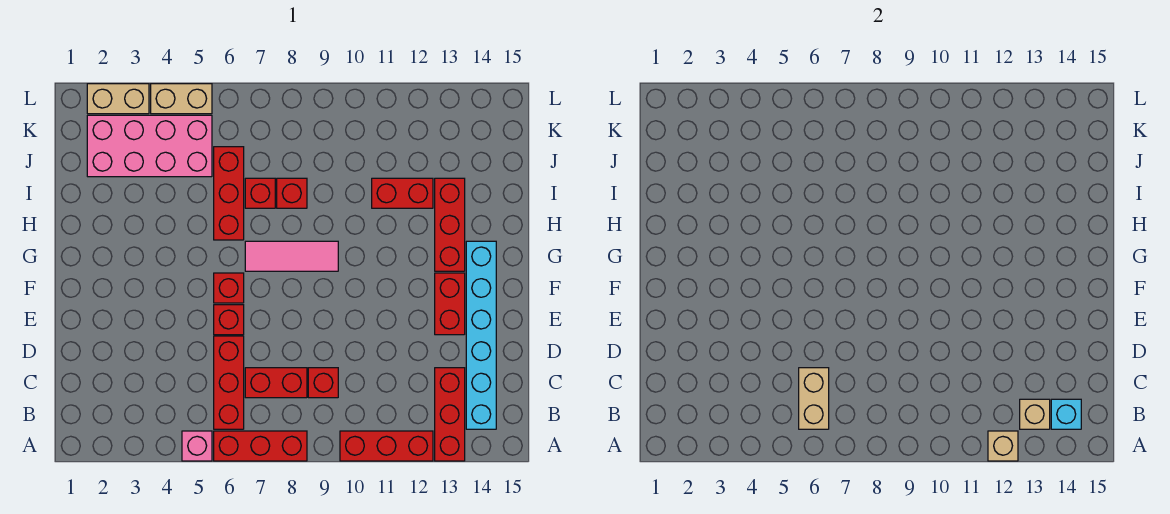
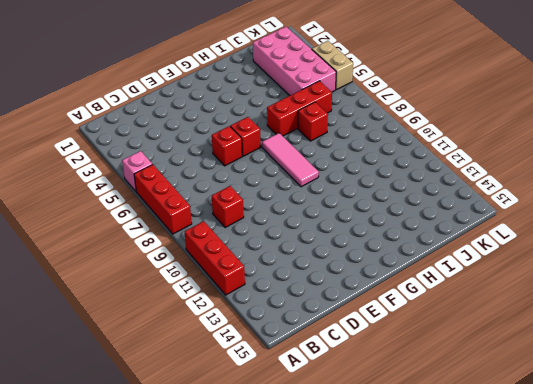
none -> red brick A13:C13 level 1
none -> red brick B6:D6 level 1
none -> cyan brick B14:G14 level 1

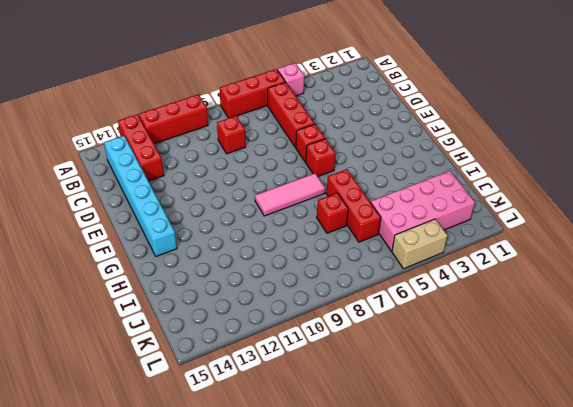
none -> red brick C7:C8 level 1
none -> red brick E13:F13 level 1
none -> red brick G13:I13 level 1

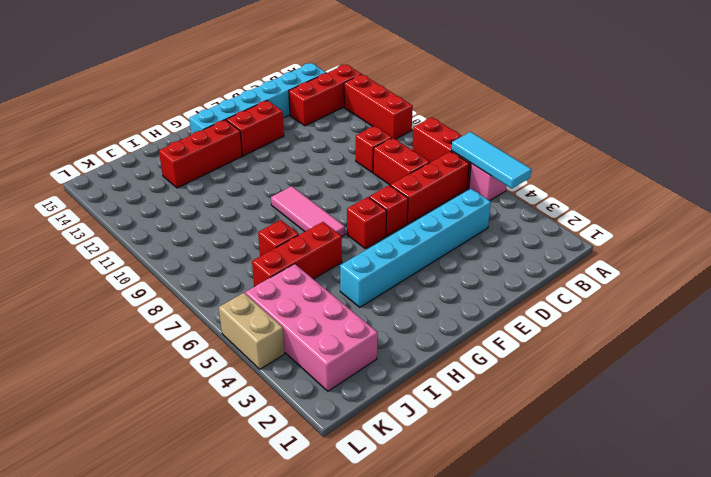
cyan tile A4:A6 level 2 -> none
cyan brick C4:H4 level 1 -> none
none -> red brick I8 level 1
none -> red brick I11:I12 level 1
none -> tan brick L2:L3 level 1

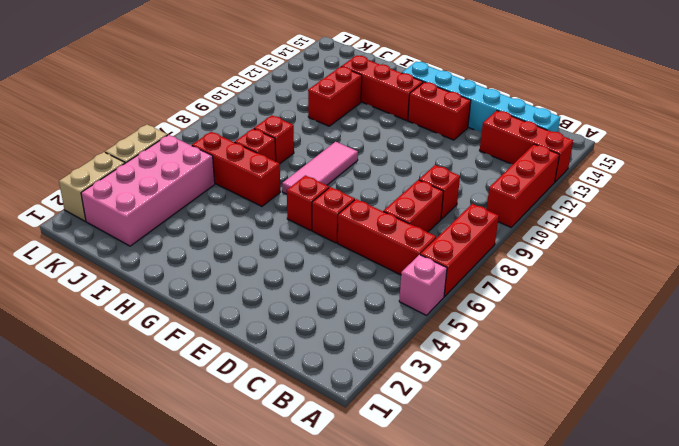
none -> tan brick A12 level 2
none -> tan brick B6:C6 level 2
none -> tan brick B13 level 2

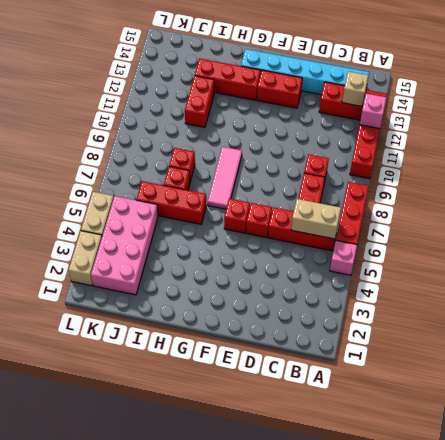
pink brick A12 level 2 -> tan brick A12 level 2
none -> cyan brick B14 level 2

